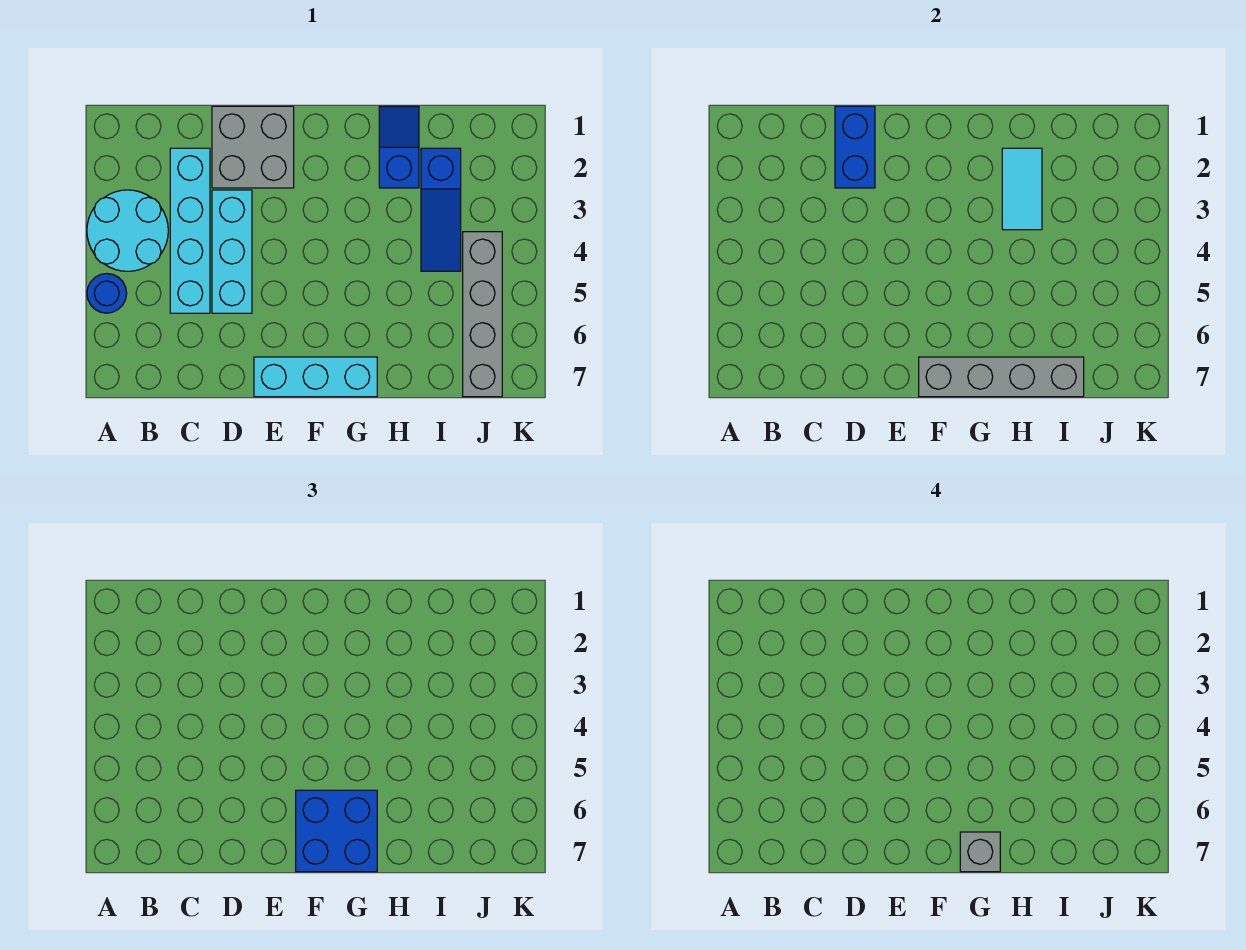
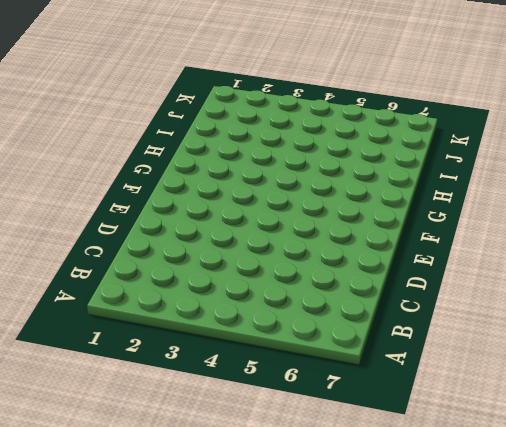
none -> cyan round brick A3:B4 level 1
none -> blue round brick A5 level 1
none -> cyan brick C2:C5 level 1

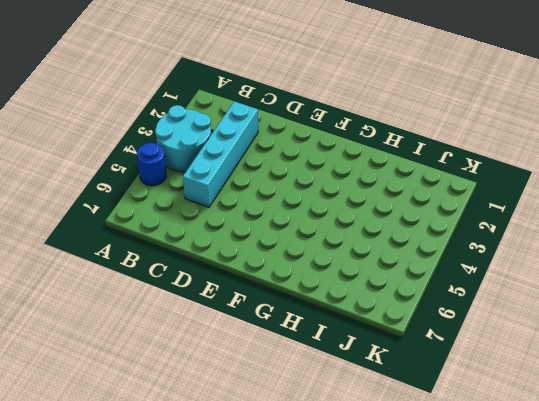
none -> grey brick D1:E2 level 1
none -> cyan brick D3:D5 level 1
none -> cyan brick E7:G7 level 1

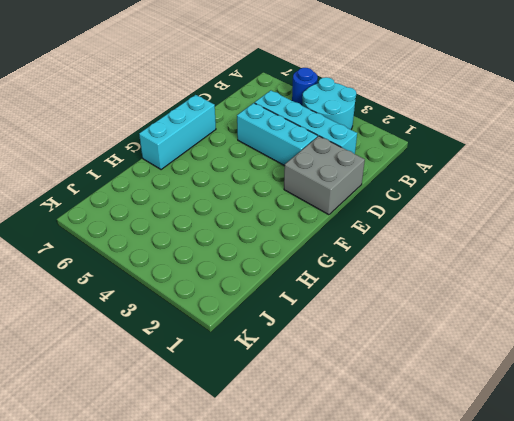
none -> blue slope H1:H2 level 1 top 2
none -> blue slope I2:I4 level 1 top 2
none -> grey brick J4:J7 level 1

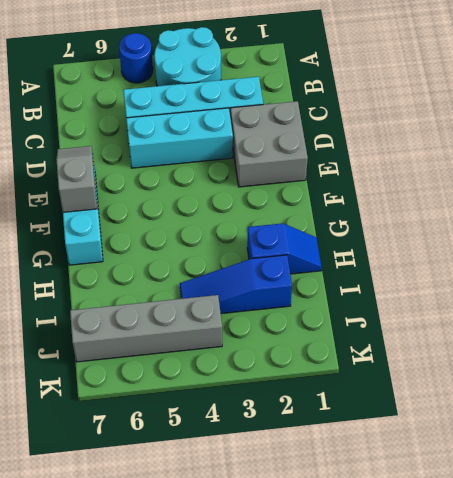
grey slope E7:F7 level 2 top F -> grey brick F7:I7 level 2
none -> blue brick D1:D2 level 2
none -> cyan tile H2:H3 level 2
none -> blue brick F6:G7 level 3

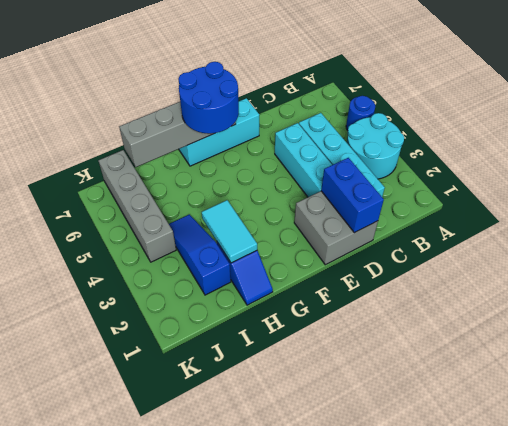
blue round brick F6:G7 level 3 -> blue brick F6:G7 level 3
none -> grey brick G7 level 4

